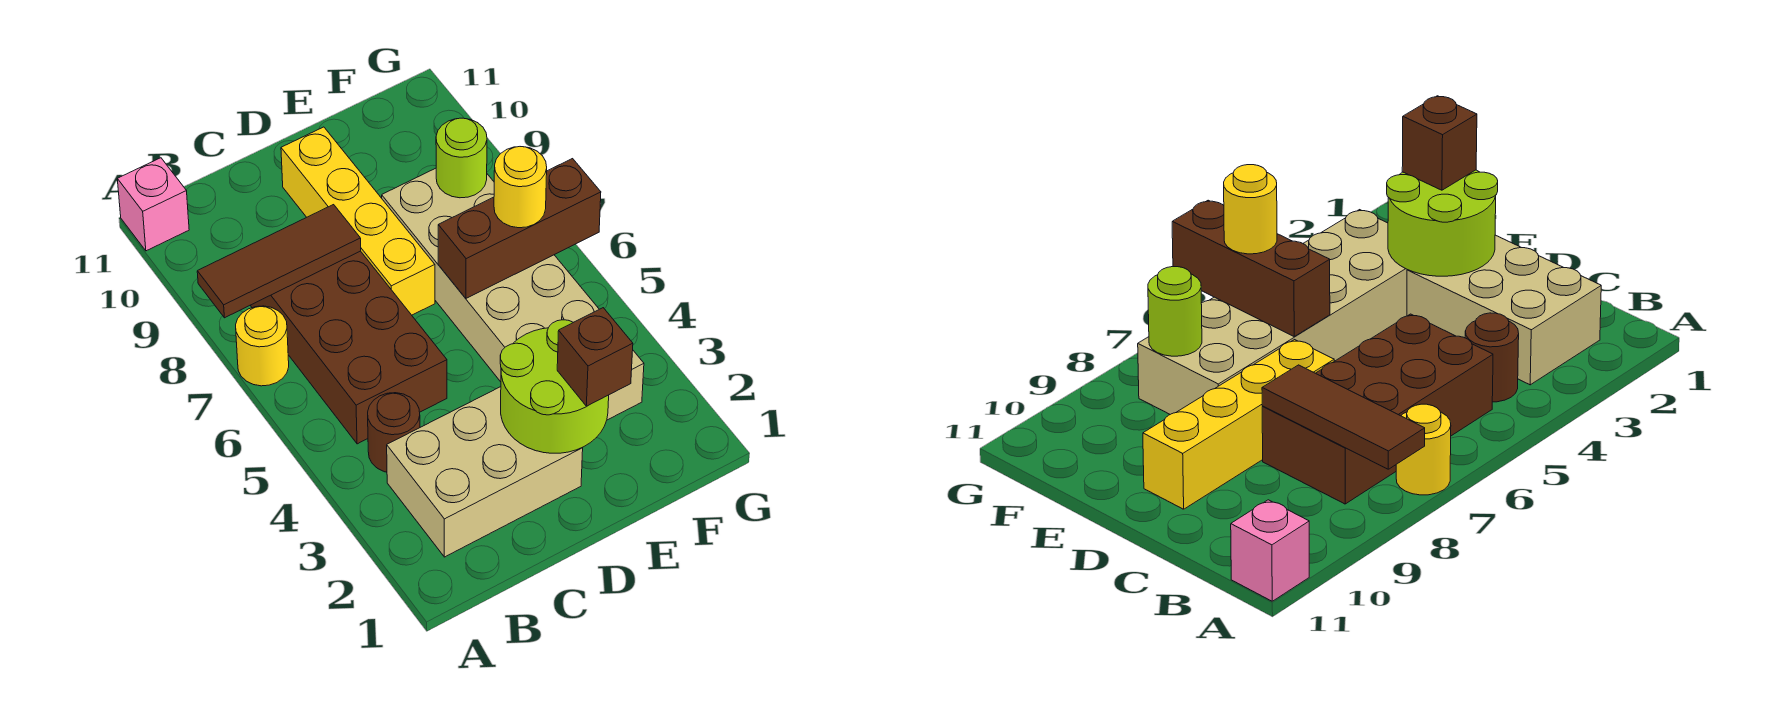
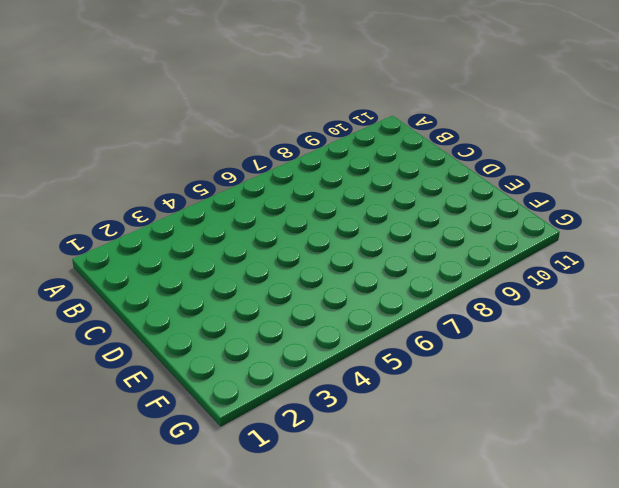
none -> yellow round brick A7 level 1
none -> pink brick A11 level 1
none -> tan brick B2:D3 level 1

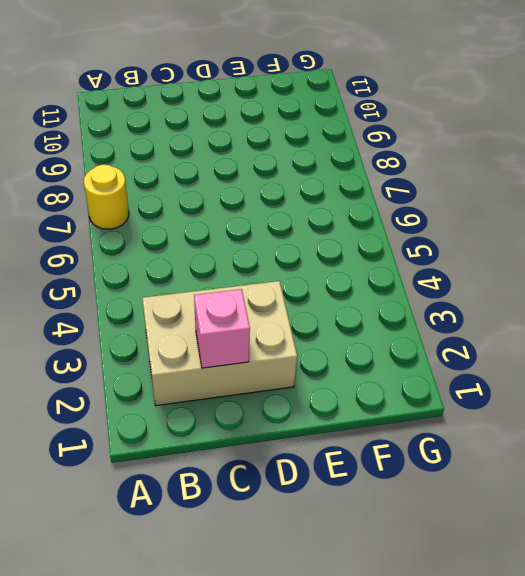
pink brick C2 level 2 -> pink brick A11 level 1
none -> brown round brick B4 level 1
none -> brown brick B5:C8 level 1
none -> yellow brick D7:D10 level 1

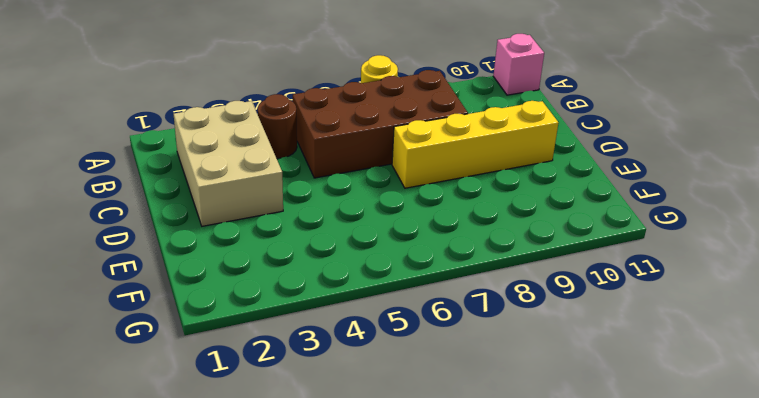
none -> tan brick E3:F8 level 1
none -> brown tile A8:C8 level 2
none -> lime round brick D2:E3 level 2

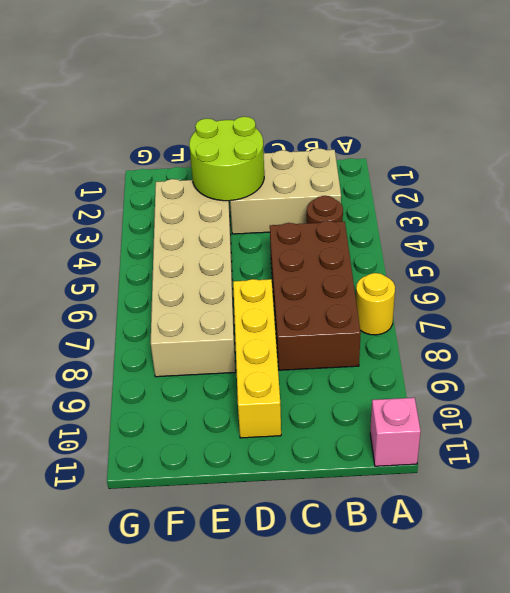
none -> brown tile A8:C8 level 2
none -> brown brick E6:G6 level 2
none -> lime round brick F8 level 2

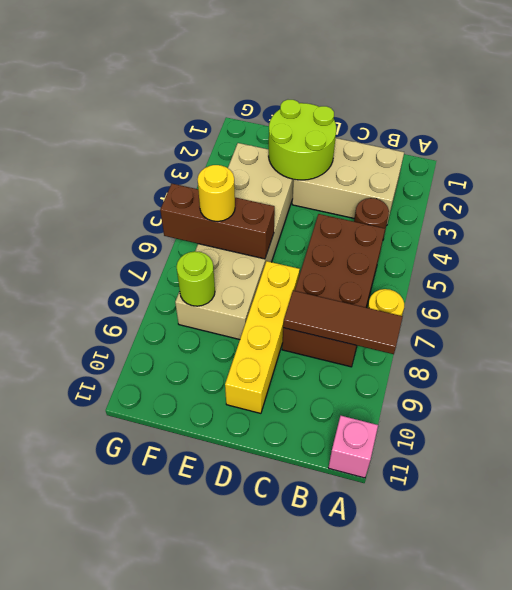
none -> brown brick E2 level 3

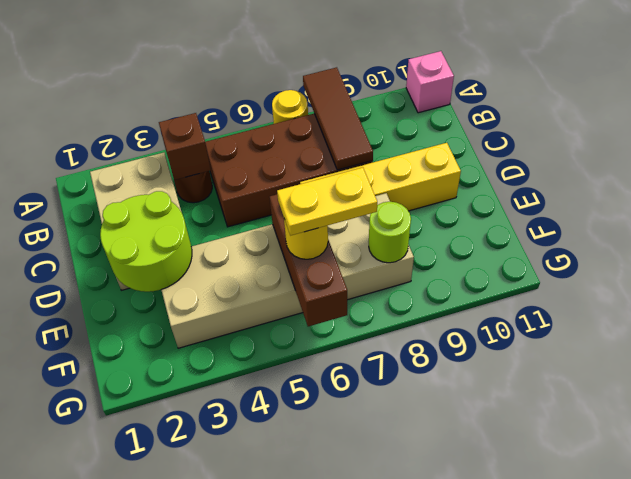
brown brick B4 level 2 -> brown brick E2 level 3
yellow plate F6:F7 level 4 -> none

